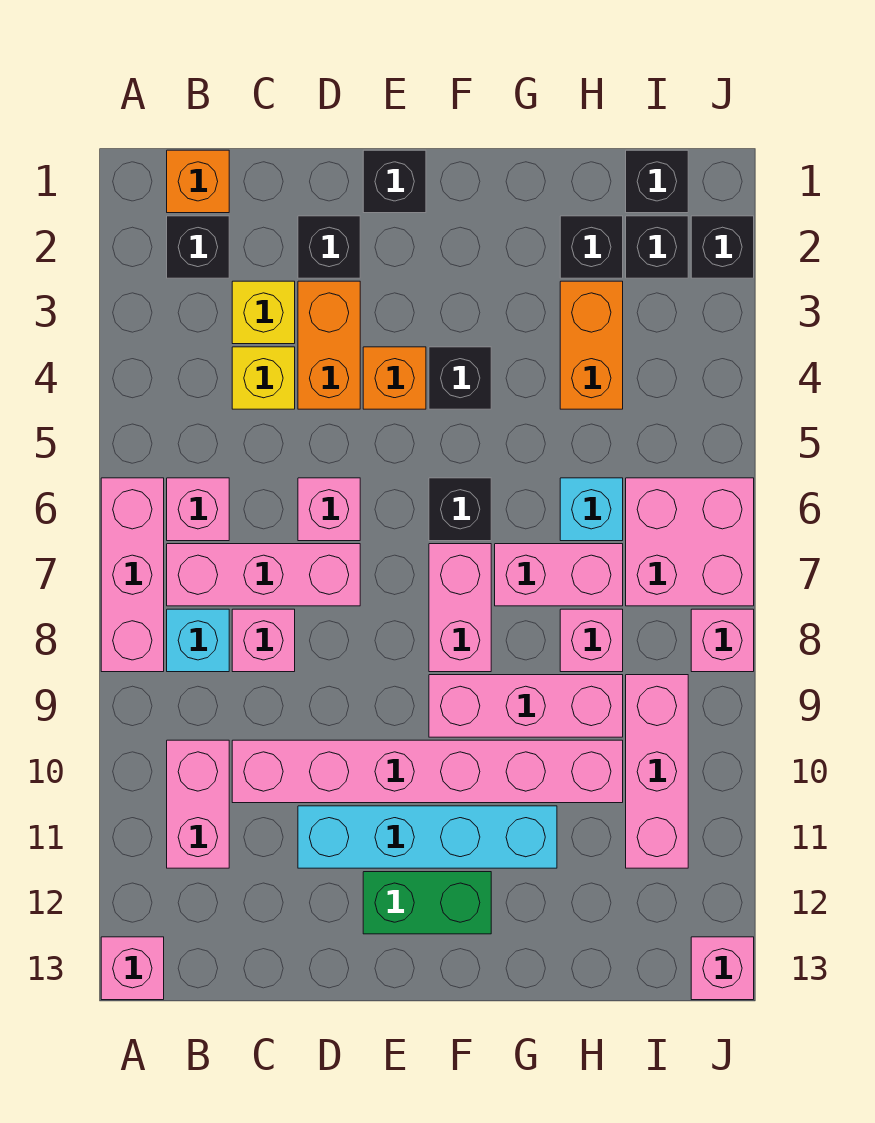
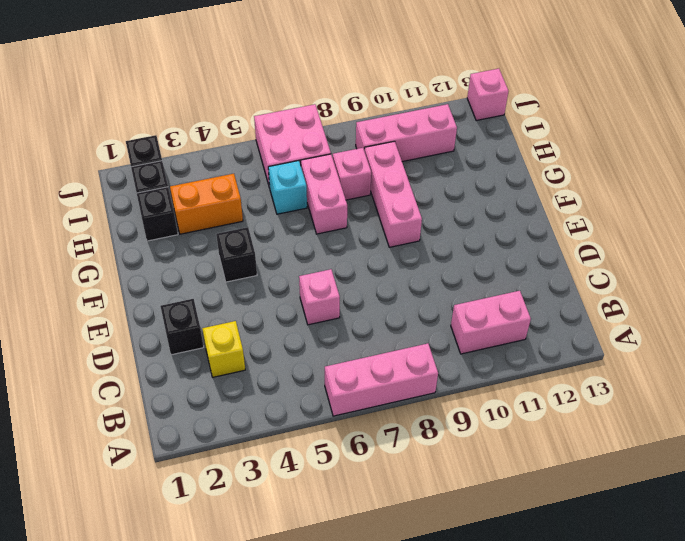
none -> pink brick A13 level 1
none -> orange brick B1 level 1
none -> black brick B2 level 1
none -> pink brick B6 level 1

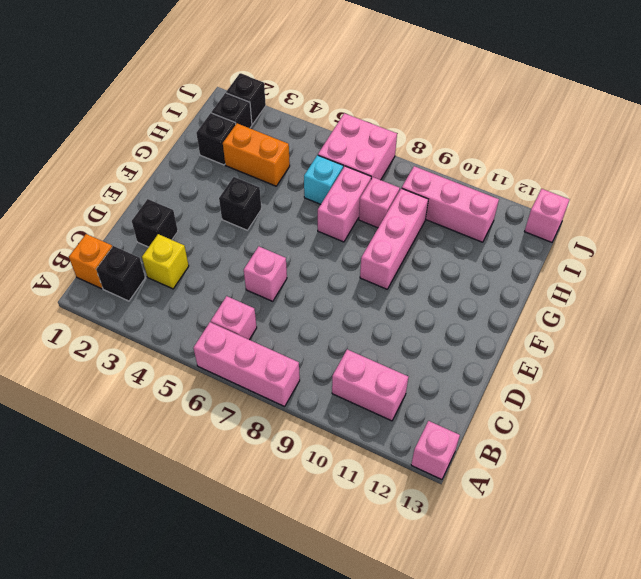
none -> pink brick B7:D7 level 1
none -> cyan brick B8 level 1
none -> yellow brick C4 level 1
none -> pink brick C8 level 1

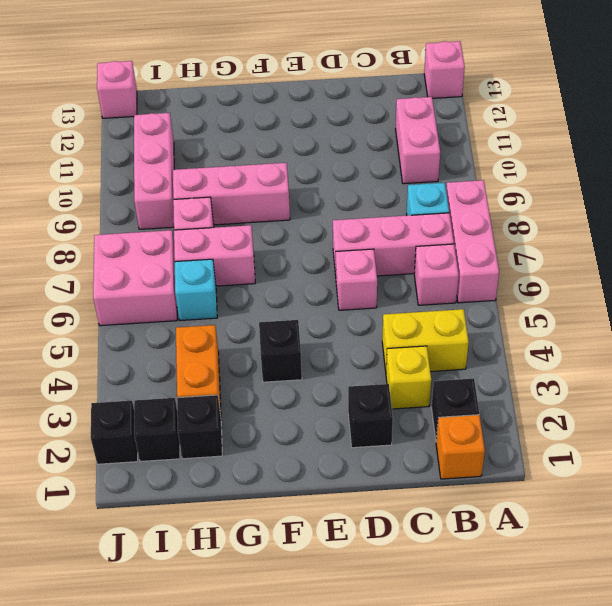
yellow brick B4:C4 level 1 -> yellow brick C4 level 1
none -> pink brick C8 level 1
none -> pink brick C10:H10 level 1
none -> orange brick D3:D4 level 1
none -> cyan brick D11:G11 level 1

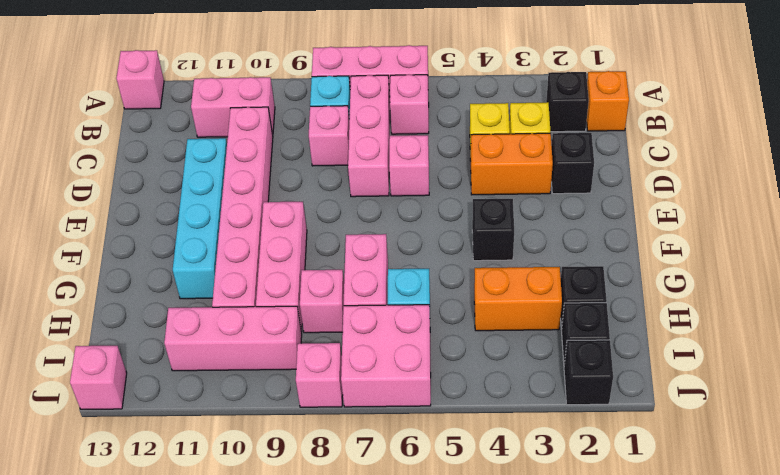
none -> black brick E1 level 1
none -> orange brick E4 level 1
none -> green brick E12:F12 level 1
none -> black brick F6 level 1

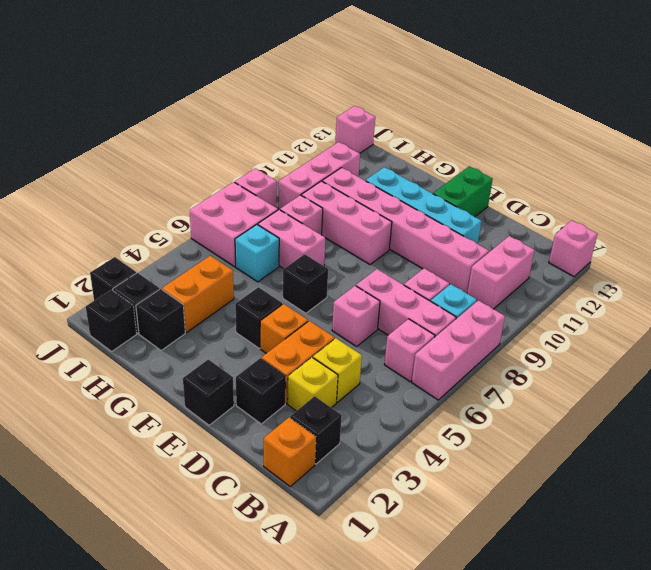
green brick E12:E13 level 1 -> green brick E12:F12 level 1
none -> pink brick F7:F8 level 1

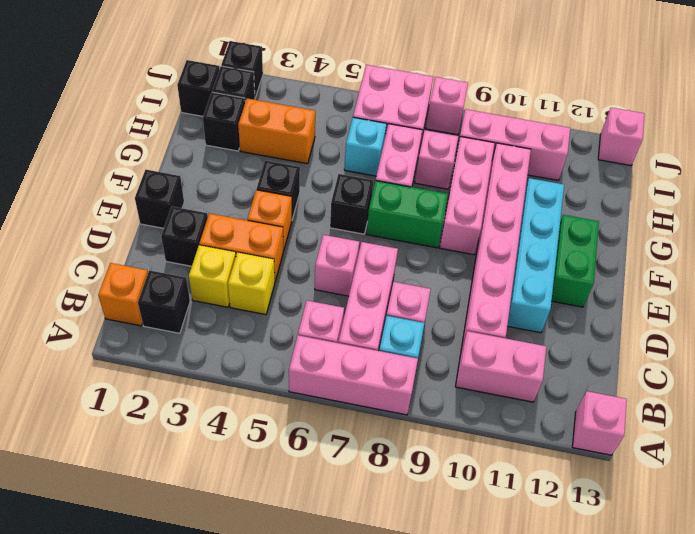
green brick F7:F8 level 1 -> pink brick F7:F8 level 1

